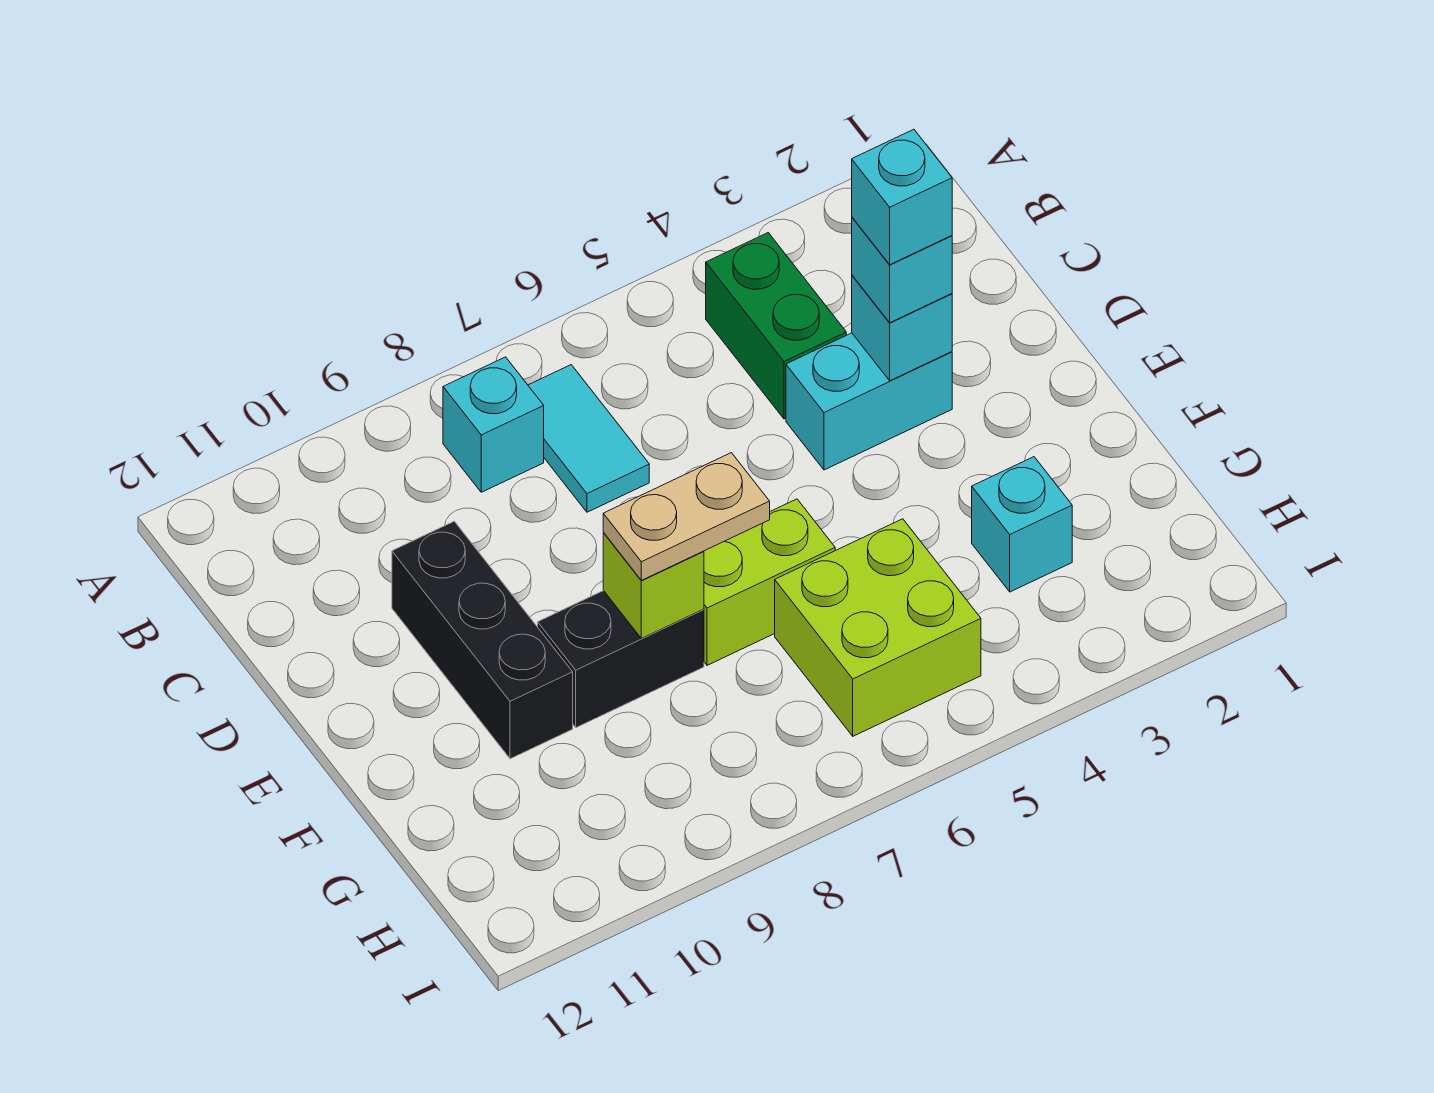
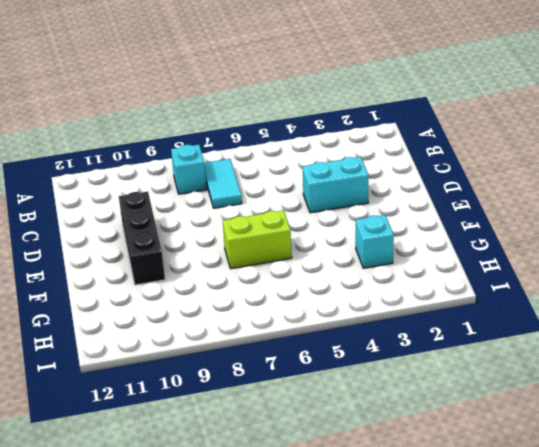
none -> green brick B4:C4 level 1
none -> black brick F8:F9 level 1
none -> lime brick G5:H6 level 1

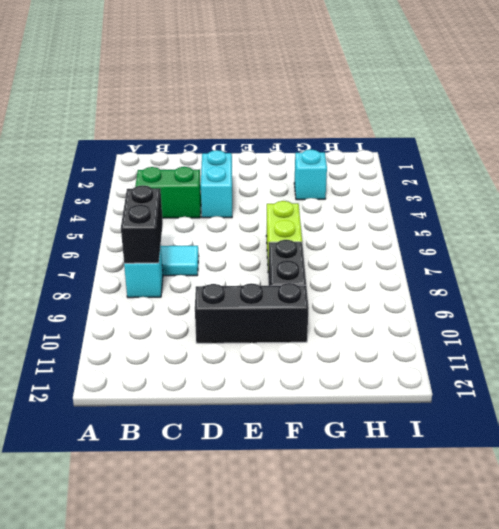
black brick B7:B8 level 2 -> none
none -> lime brick G5:H6 level 1
none -> cyan brick D3 level 2
none -> lime brick F8 level 2

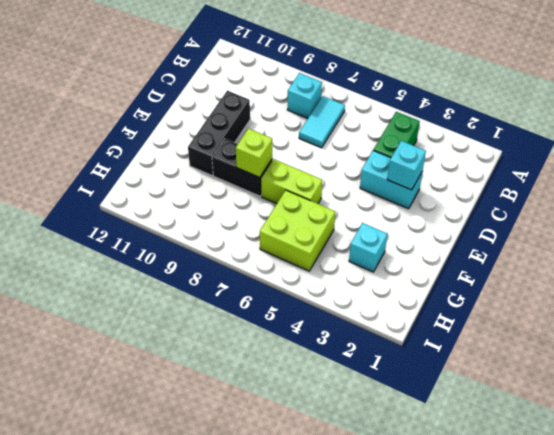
none -> cyan brick D3 level 3
none -> tan plate F7:F8 level 3
none -> cyan brick D3 level 4

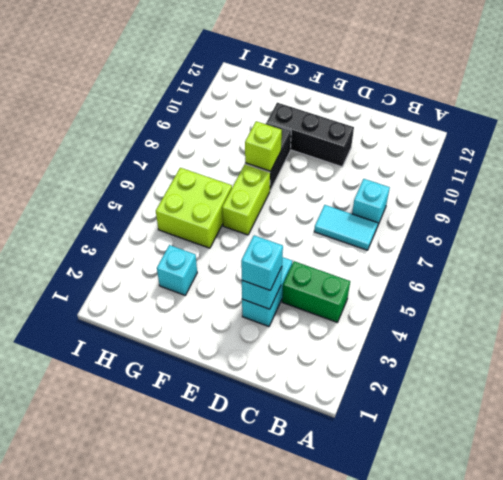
none -> tan plate F7:F8 level 3
none -> cyan brick D3 level 4

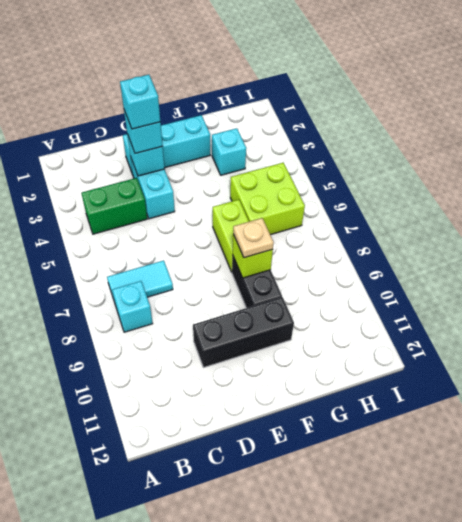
cyan brick D2:F2 level 1 -> none
tan plate F8 level 3 -> tan plate F7:F8 level 3

